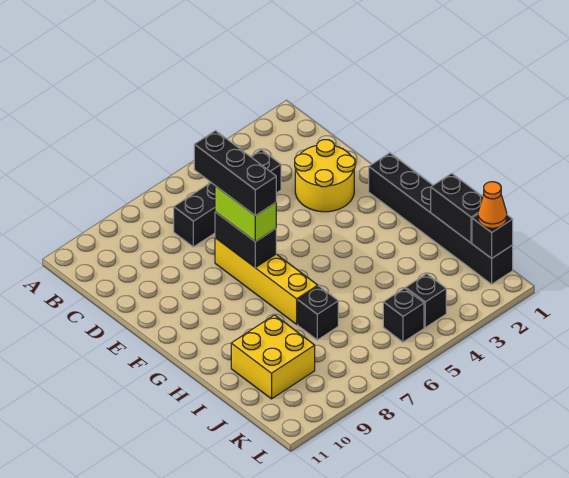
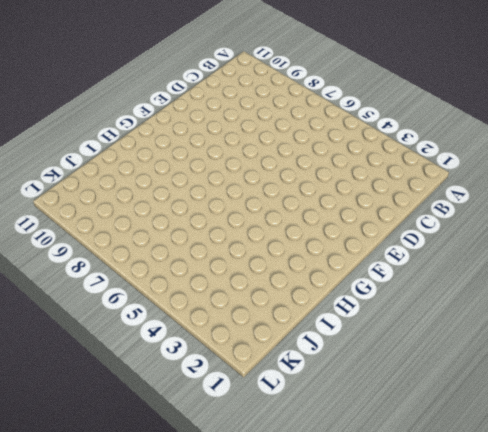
none -> black brick C4:C7 level 1
none -> yellow round brick D2:E3 level 1
none -> yellow brick E7:H7 level 1

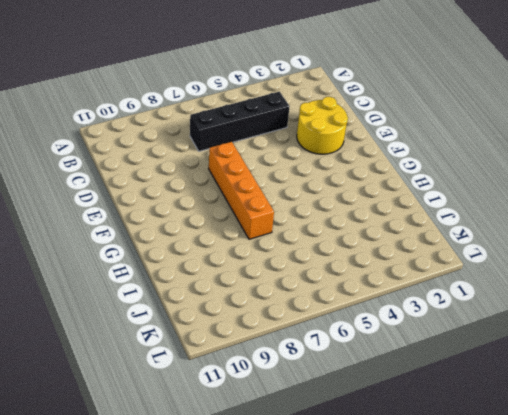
orange brick E7:H7 level 1 -> yellow brick E7:H7 level 1
none -> black brick F1:K1 level 1
none -> black brick I7 level 1
none -> yellow brick I9:J10 level 1

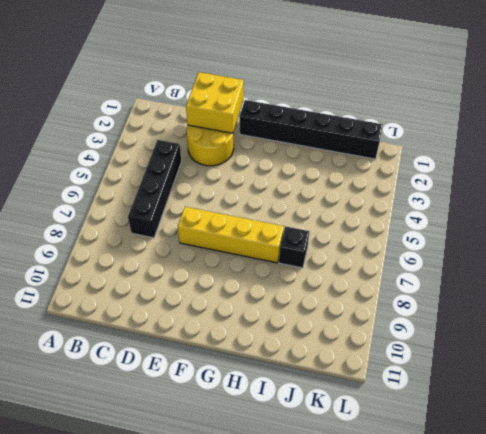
yellow brick D1:E2 level 2 -> yellow brick I9:J10 level 1
none -> black brick K4 level 1
none -> black brick K5 level 1
none -> black brick E7:F7 level 2

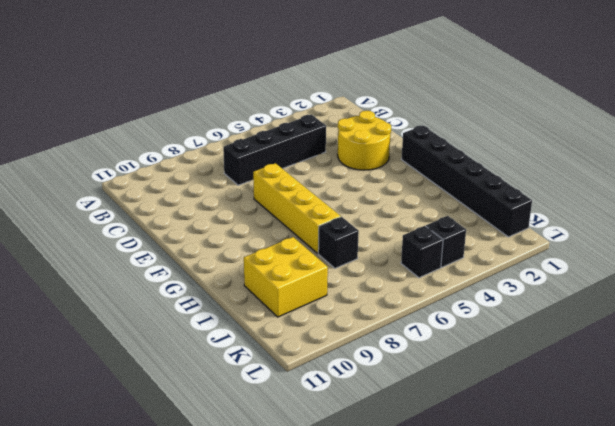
none -> black brick E7:F7 level 2
none -> black brick I1:J1 level 2
none -> black brick K1 level 2

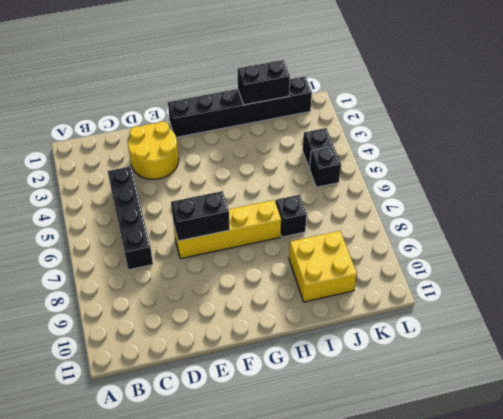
none -> black brick K1 level 2
none -> lime brick E7:F7 level 3
none -> orange cone K1 level 3

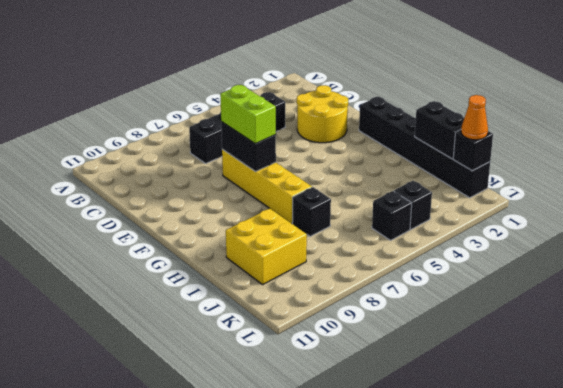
none -> black brick D7:F7 level 4

